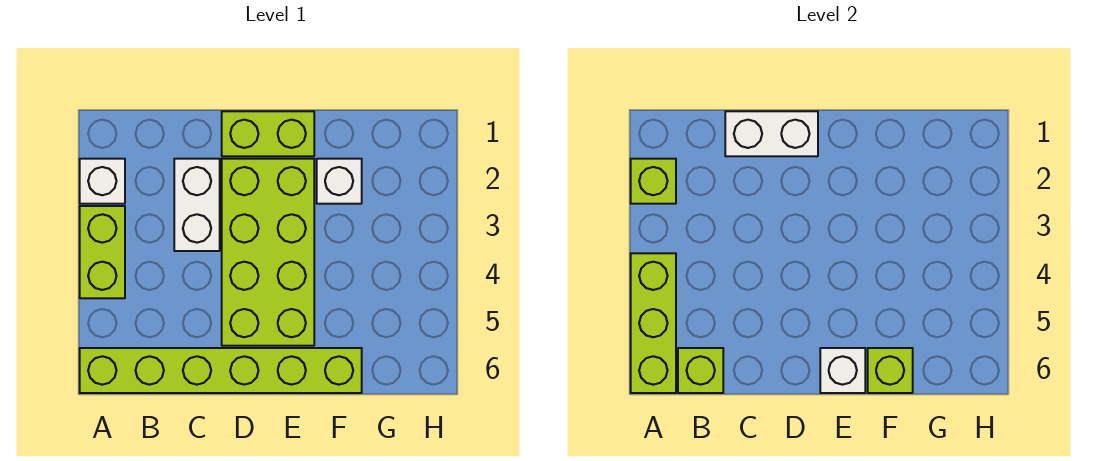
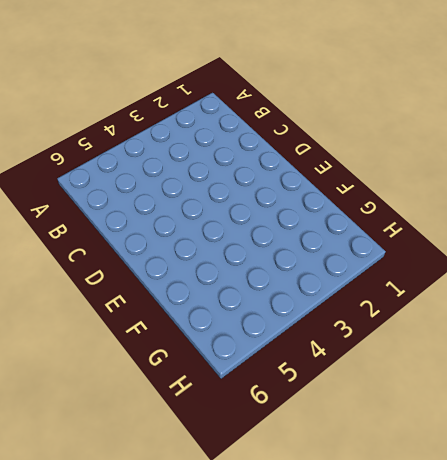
none -> white brick A2 level 1
none -> lime brick A3:A4 level 1
none -> lime brick A6:F6 level 1

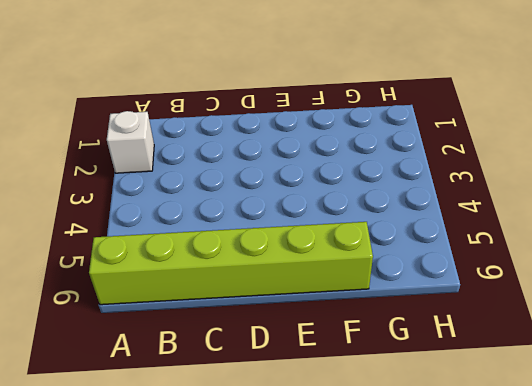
none -> lime brick A3:A4 level 1
none -> white brick C2:C3 level 1
none -> lime brick D1:E1 level 1

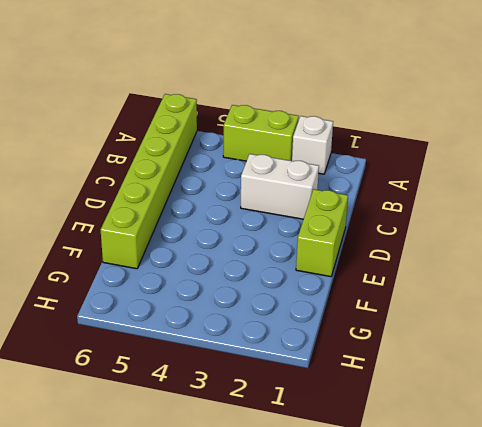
none -> lime brick D2:E5 level 1
none -> white brick F2 level 1
none -> lime brick A2 level 2

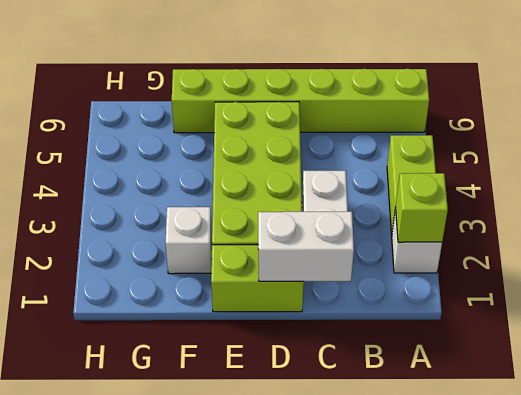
none -> lime brick A4:A6 level 2
none -> lime brick B6 level 2
none -> white brick E6 level 2

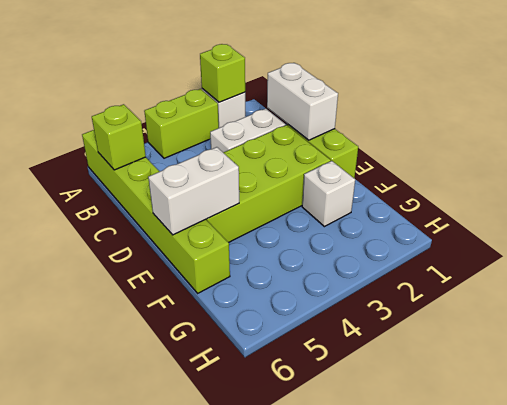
white brick E5:E6 level 2 -> white brick E6 level 2
none -> lime brick A4:A6 level 2
none -> lime brick F6 level 2

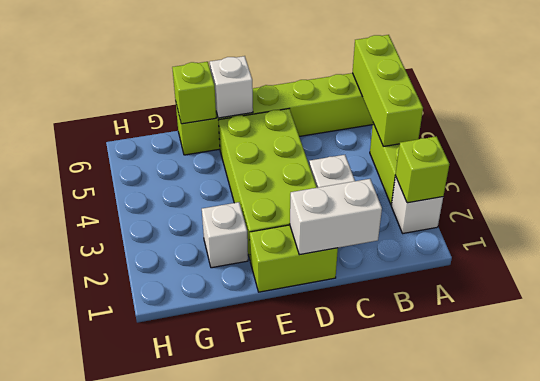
none -> lime brick B6 level 2

